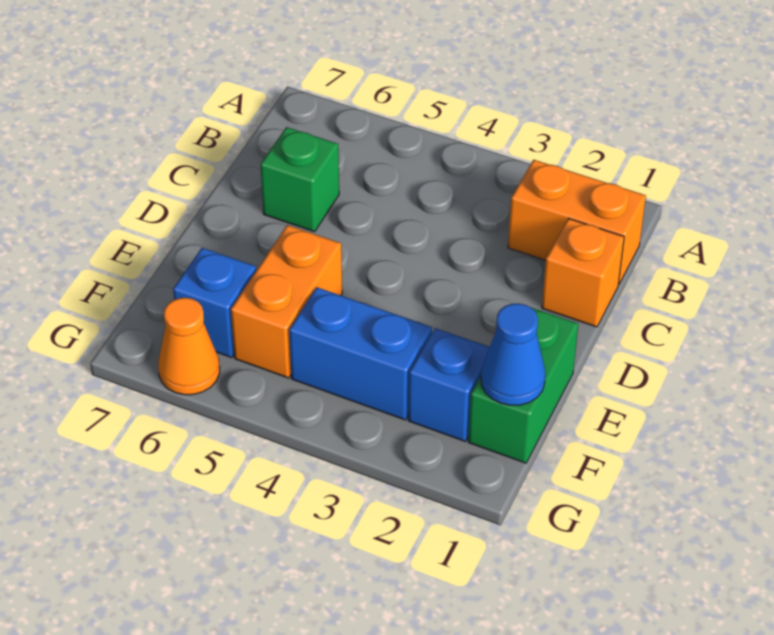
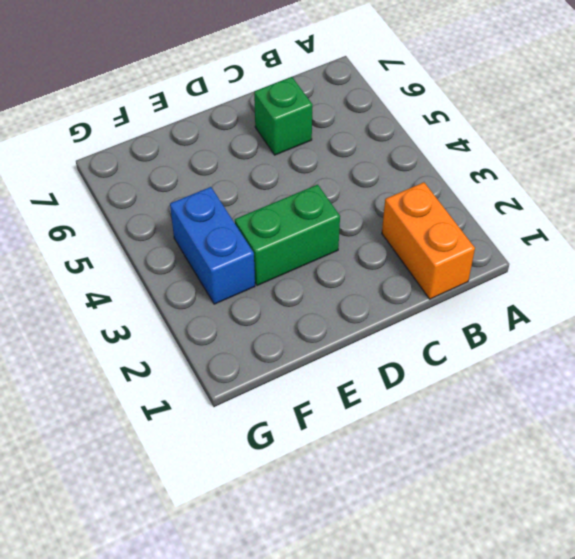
green brick D3:E3 level 1 -> green brick E1:F1 level 1
none -> orange brick C1 level 1
none -> orange brick E5:F5 level 1

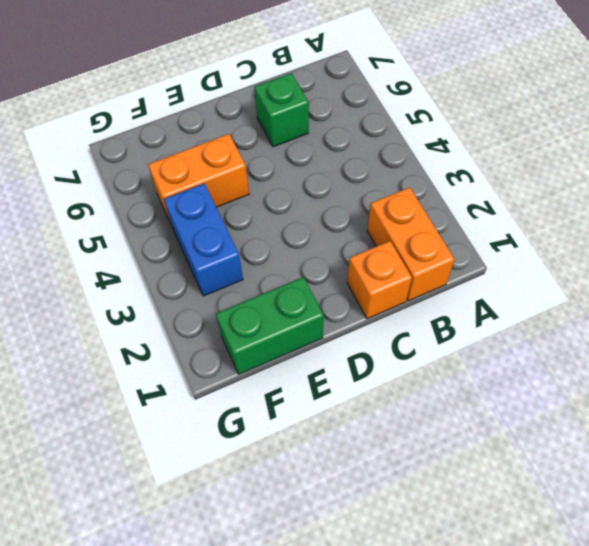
none -> blue brick F2 level 1
none -> blue brick F6 level 1

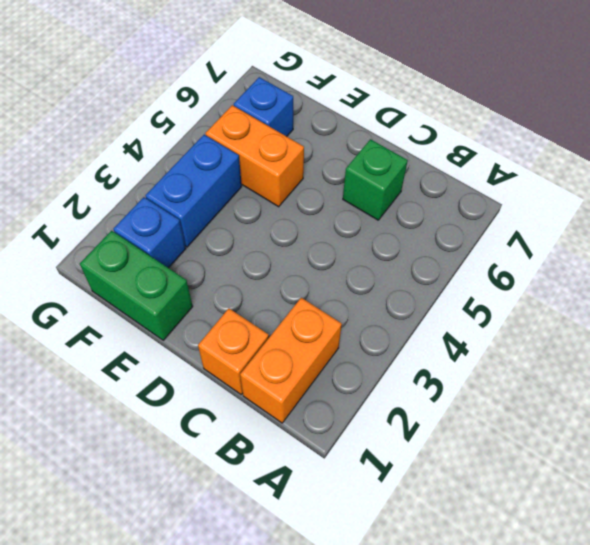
none -> orange cone G6 level 1
none -> blue cone F1 level 2

